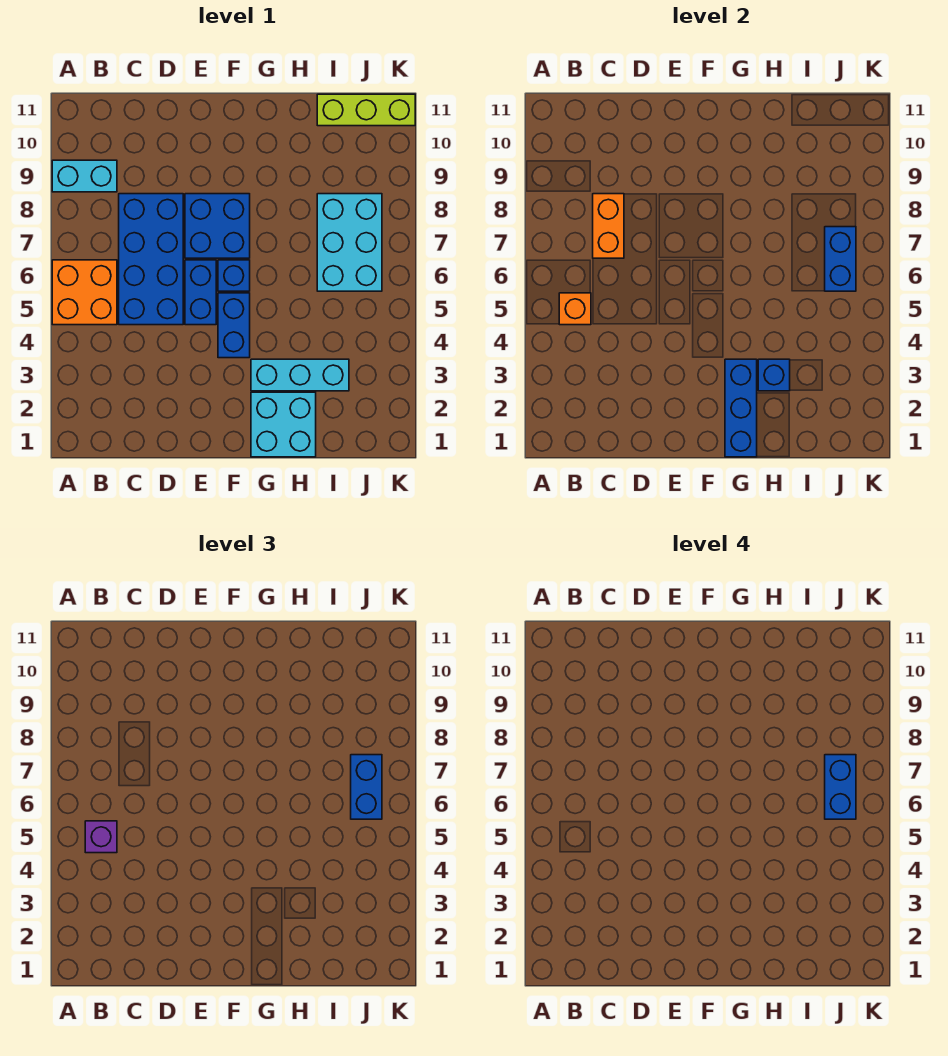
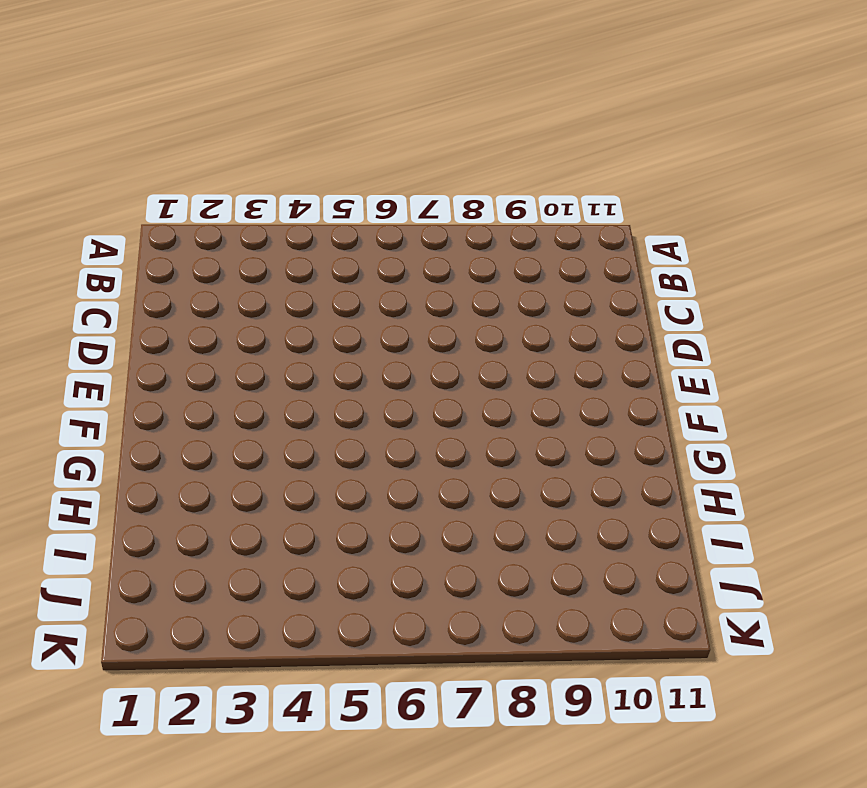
none -> orange brick A5:B6 level 1
none -> cyan brick A9:B9 level 1
none -> blue brick C5:D8 level 1

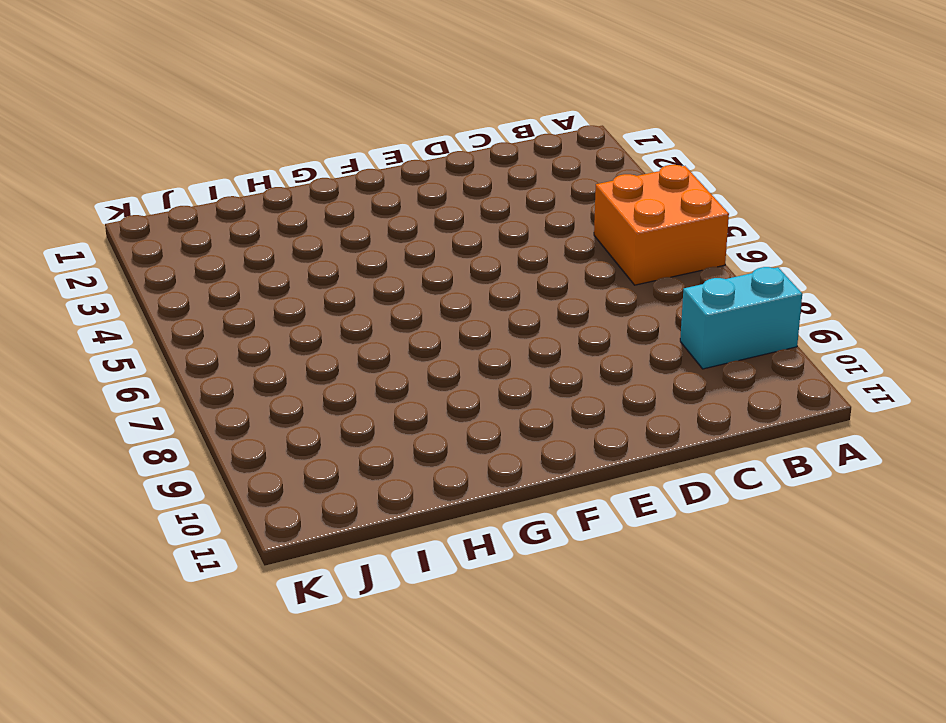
none -> blue brick C5:D8 level 1
none -> blue brick E5:E6 level 1
none -> blue brick E7:F8 level 1

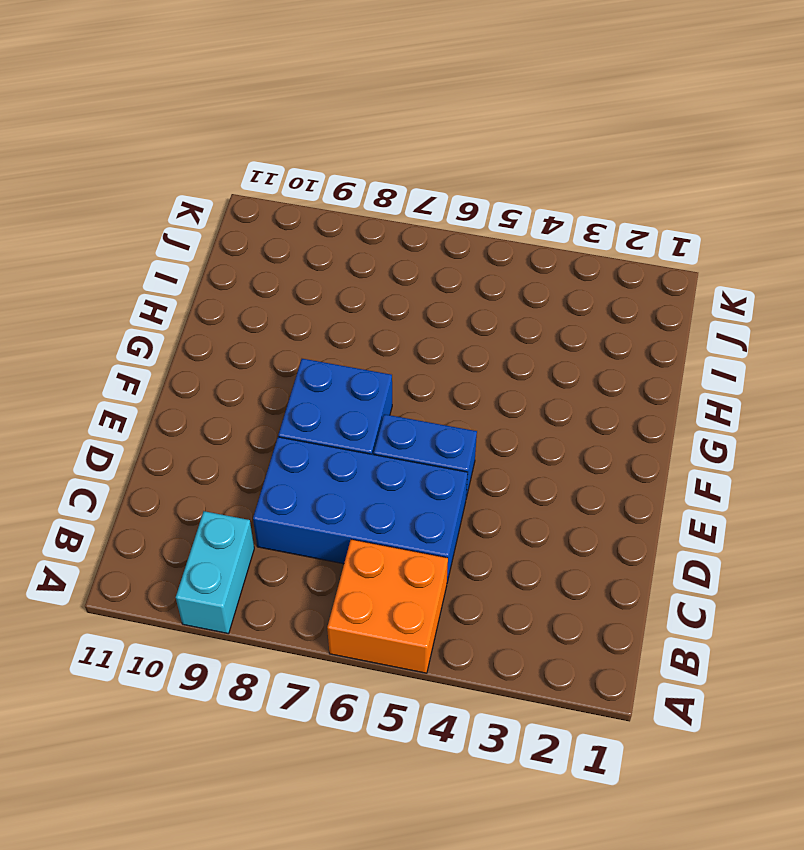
none -> blue brick F4:F5 level 1
none -> blue brick F6 level 1
none -> cyan brick G1:H2 level 1

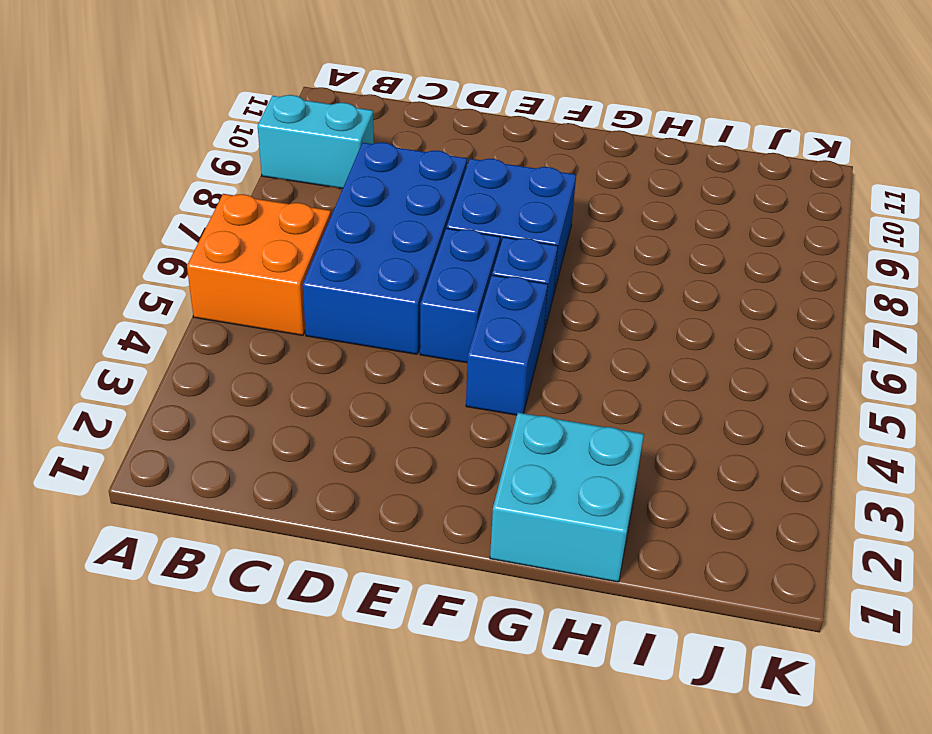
none -> cyan brick G3:I3 level 1
none -> cyan brick I6:J8 level 1
none -> lime brick I11:K11 level 1

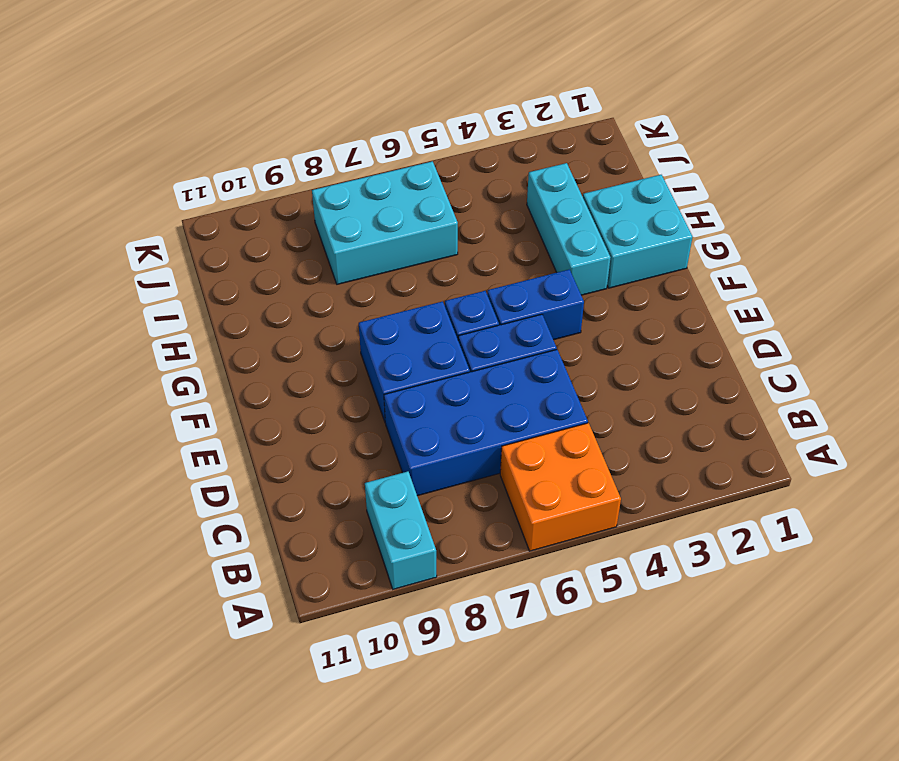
none -> lime brick I11:K11 level 1
none -> orange brick B5 level 2
none -> orange brick C7:C8 level 2

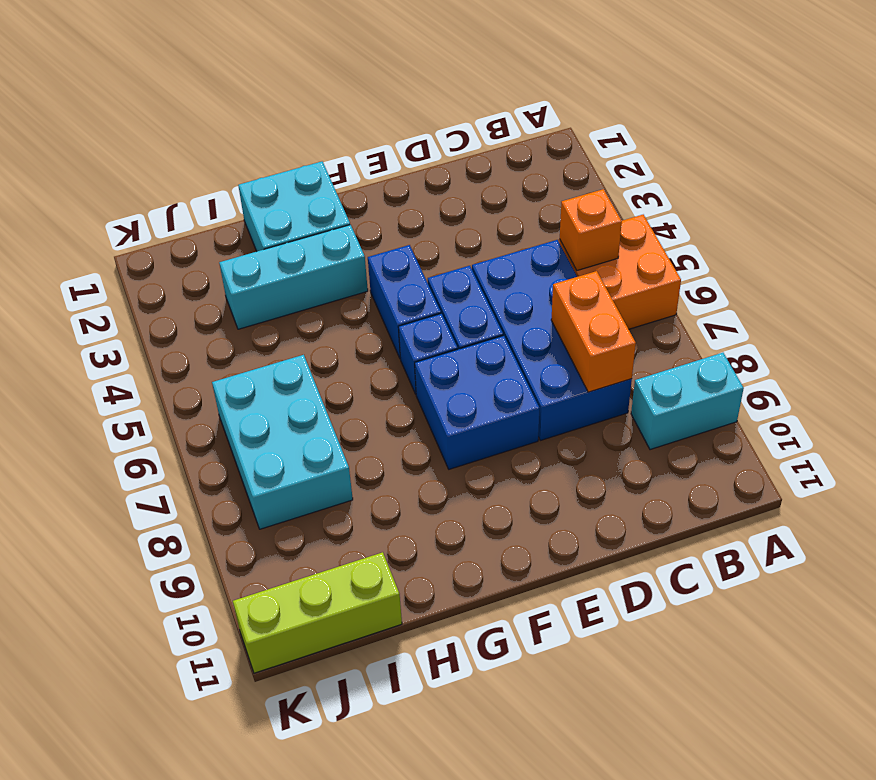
none -> blue brick G1:G3 level 2
none -> blue brick H3 level 2
none -> blue brick J6:J7 level 2

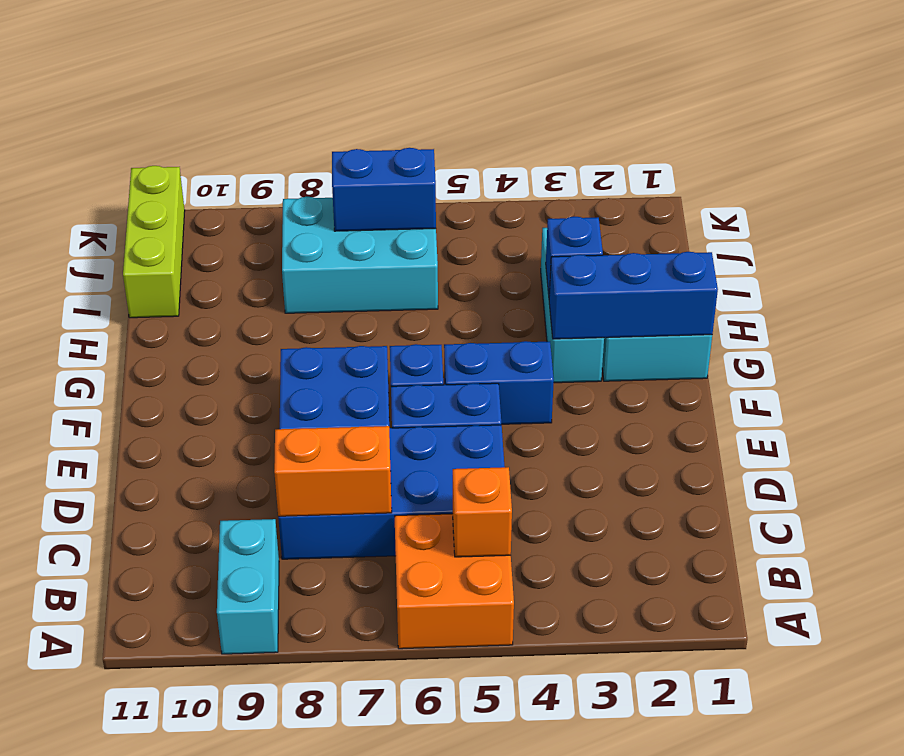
none -> purple brick B5 level 3
none -> blue brick J6:J7 level 3
none -> blue brick J6:J7 level 4

